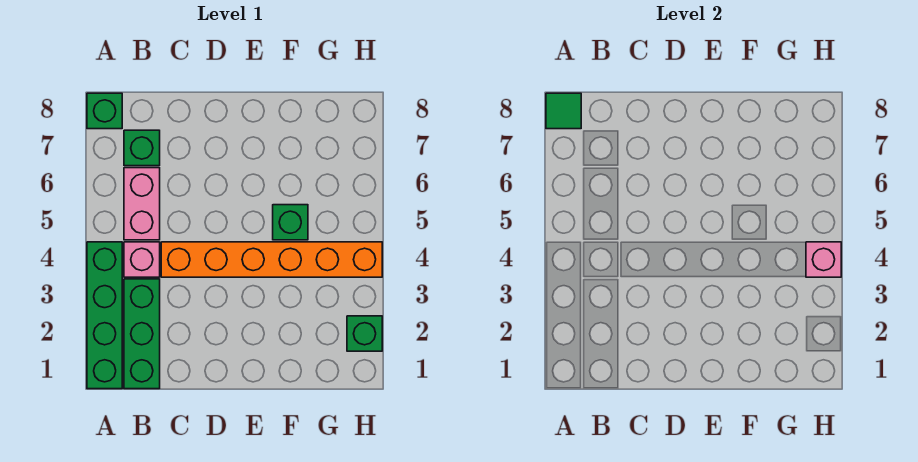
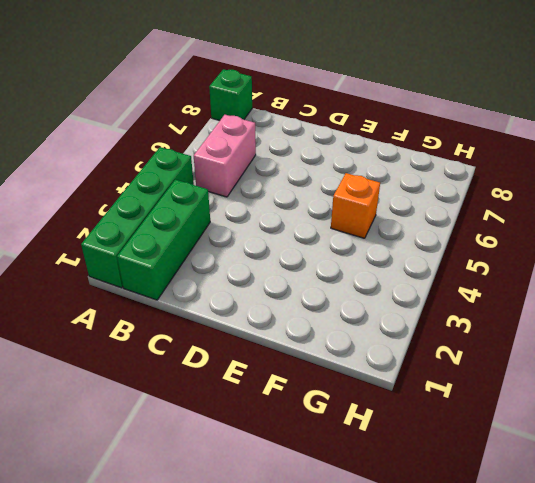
orange brick F5 level 1 -> green brick F5 level 1
none -> pink brick B4 level 1
none -> green brick B7 level 1

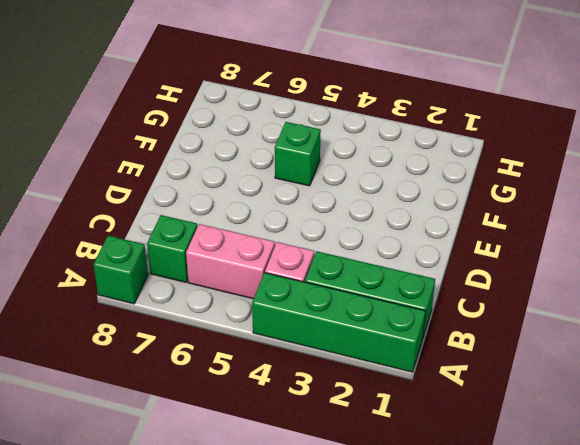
none -> orange brick C4:H4 level 1
none -> green brick H2 level 1

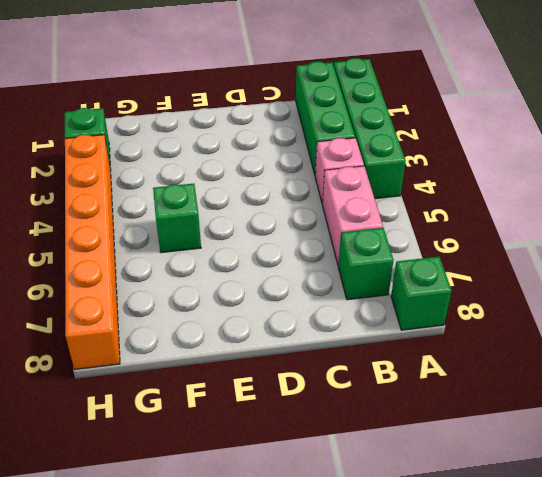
orange brick H3:H8 level 1 -> orange brick C4:H4 level 1
none -> green tile A8 level 2
none -> pink brick H4 level 2

